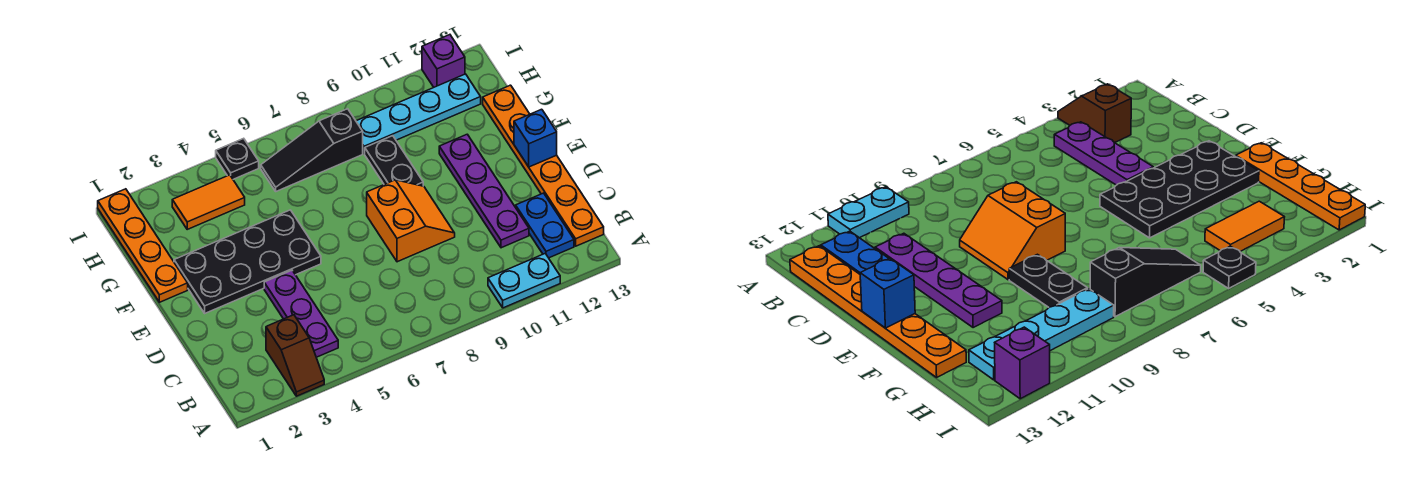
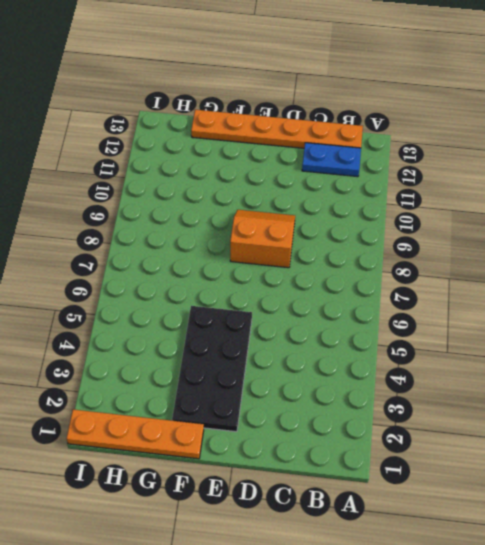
none -> brown slope A3:B3 level 1 top B
none -> cyan plate A10:A11 level 1
none -> purple plate B4:D4 level 1

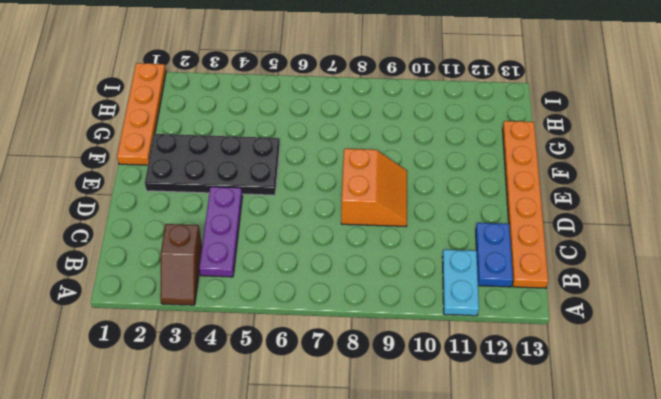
cyan plate A11:B11 level 1 -> cyan plate A10:A11 level 1
none -> purple plate C11:F11 level 1
none -> black plate F9:G9 level 1
none -> orange tile H3:H4 level 1

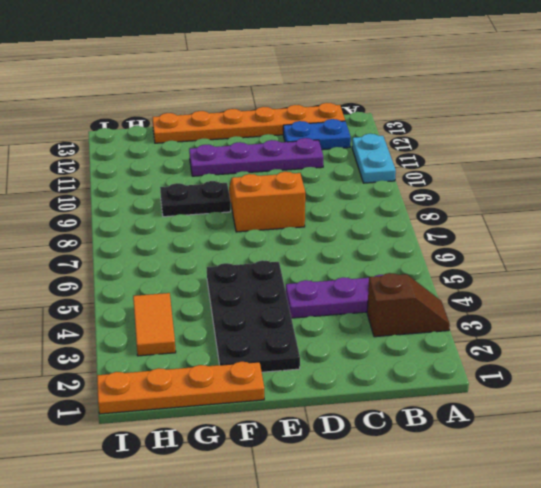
none -> black slope H6:H8 level 1 top 8
none -> cyan plate H9:H12 level 1
none -> black plate I5 level 1

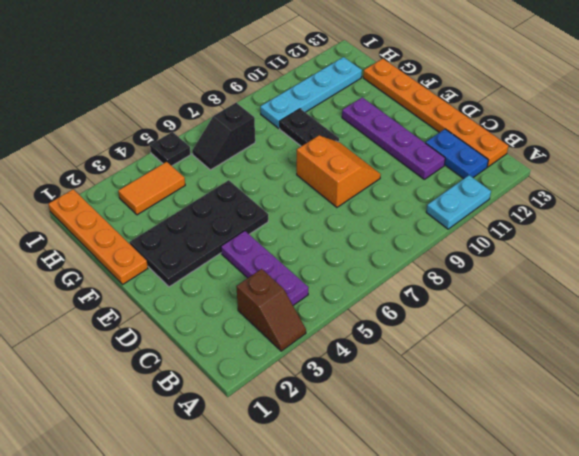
black slope H6:H7 level 1 top 7 -> black slope H6:H8 level 1 top 8
none -> purple brick I12 level 1
none -> blue brick E13 level 2

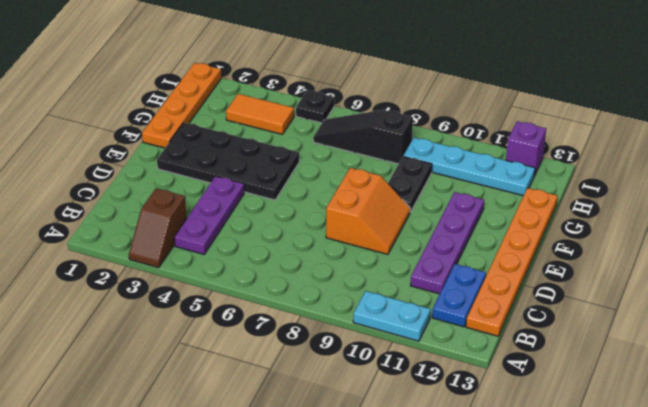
none -> blue brick E13 level 2

